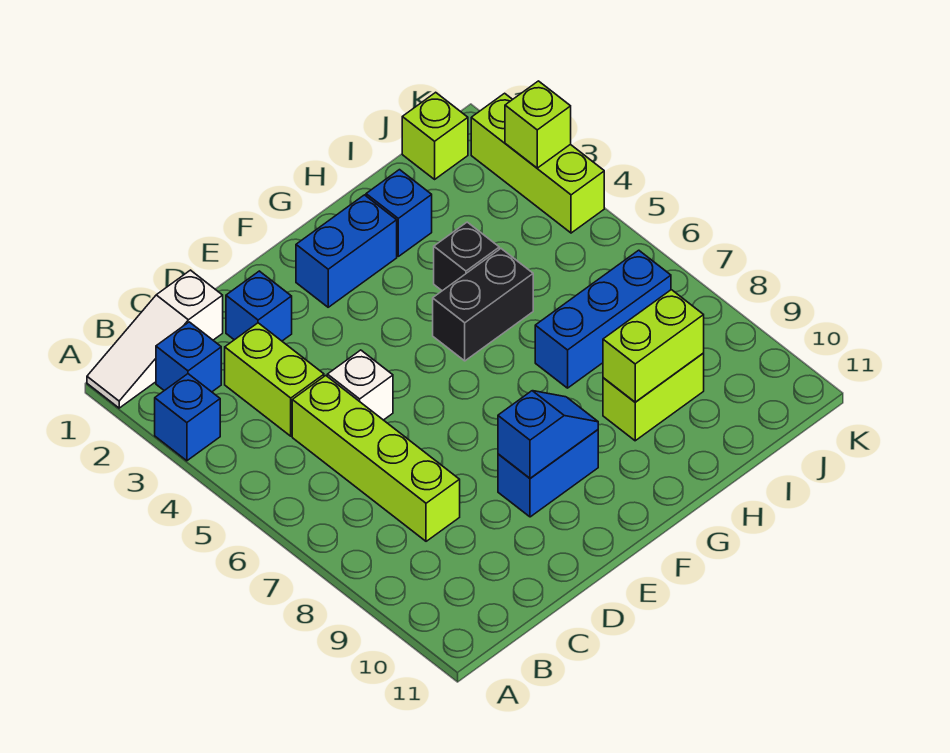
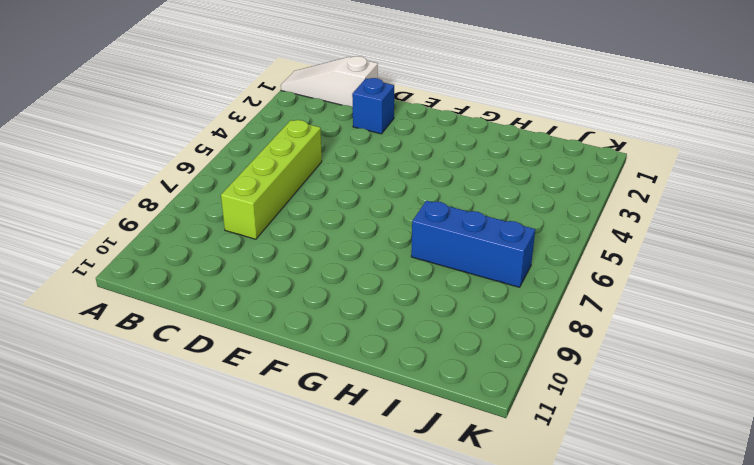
none -> blue brick A3 level 1
none -> blue brick B2 level 1
none -> lime brick C3:C4 level 1

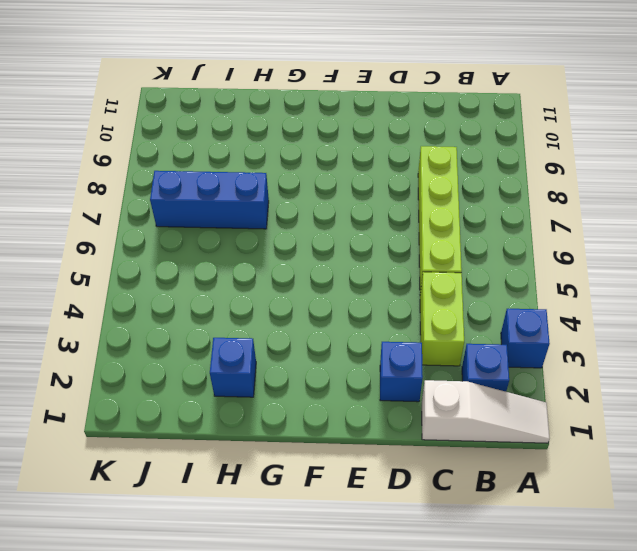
none -> white brick D5 level 1
none -> blue brick E9:F9 level 1
none -> blue brick F2:G2 level 1

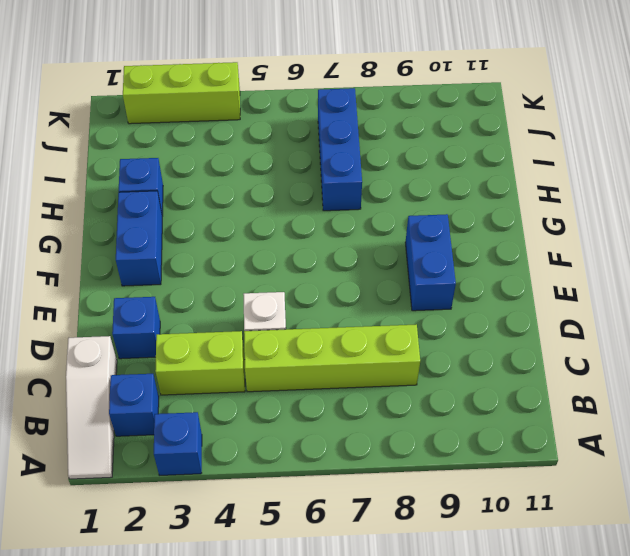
none -> black brick G5:H5 level 1
none -> black brick H4 level 1
none -> lime brick H9:I9 level 1

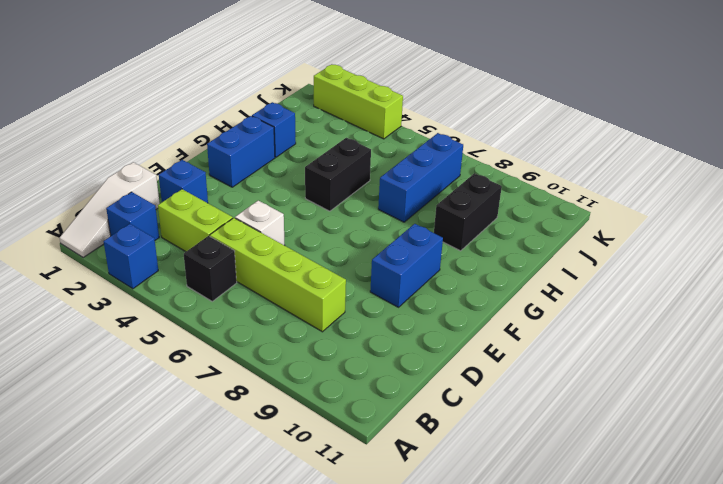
black brick B5 level 1 -> black brick H4 level 1
black brick H9:I9 level 1 -> lime brick H9:I9 level 1
none -> lime brick J1 level 1
none -> blue slope E9:F9 level 2 top E
none -> lime brick H9:I9 level 2

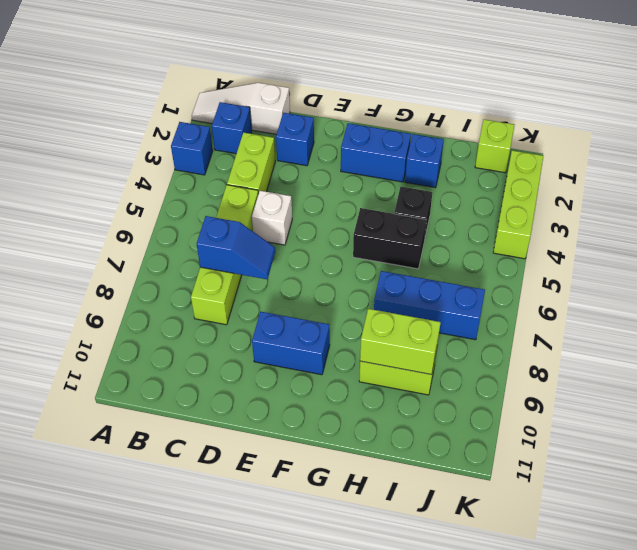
blue slope C7:D7 level 2 top C -> blue slope E9:F9 level 2 top E
none -> lime brick K3 level 2

